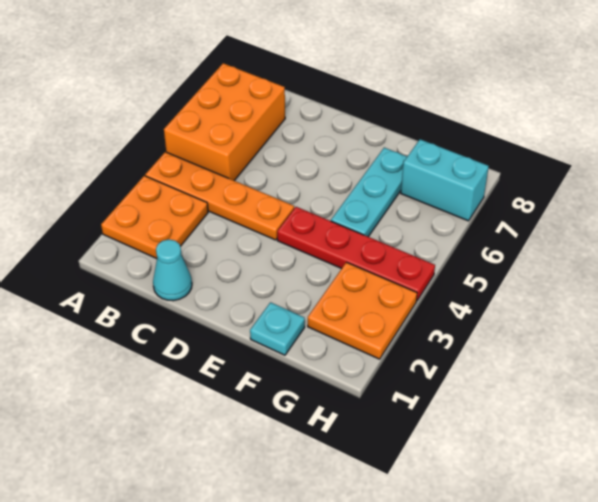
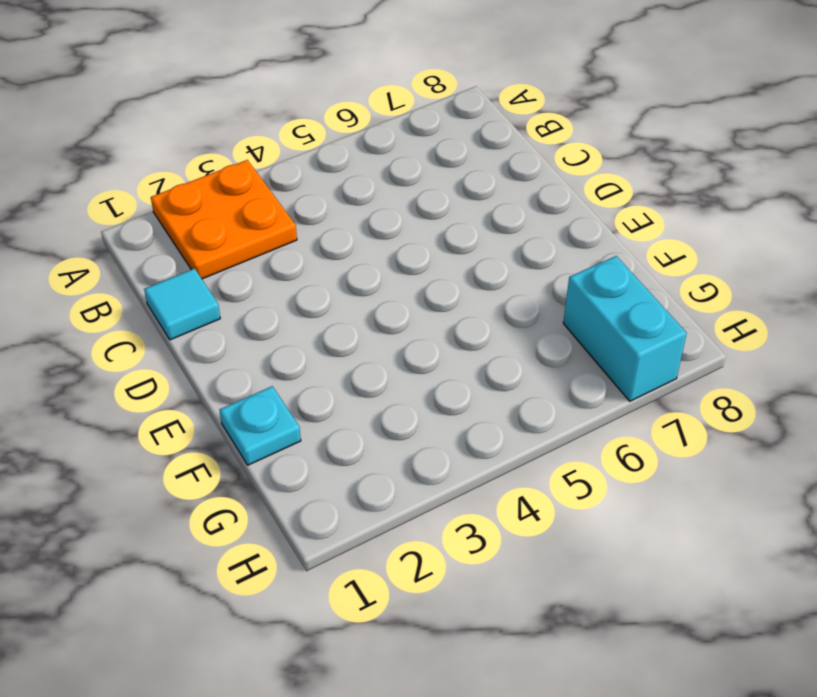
cyan tile C1 level 1 -> cyan cone C1 level 1
none -> orange plate A4:D4 level 1
none -> orange brick A5:B7 level 1

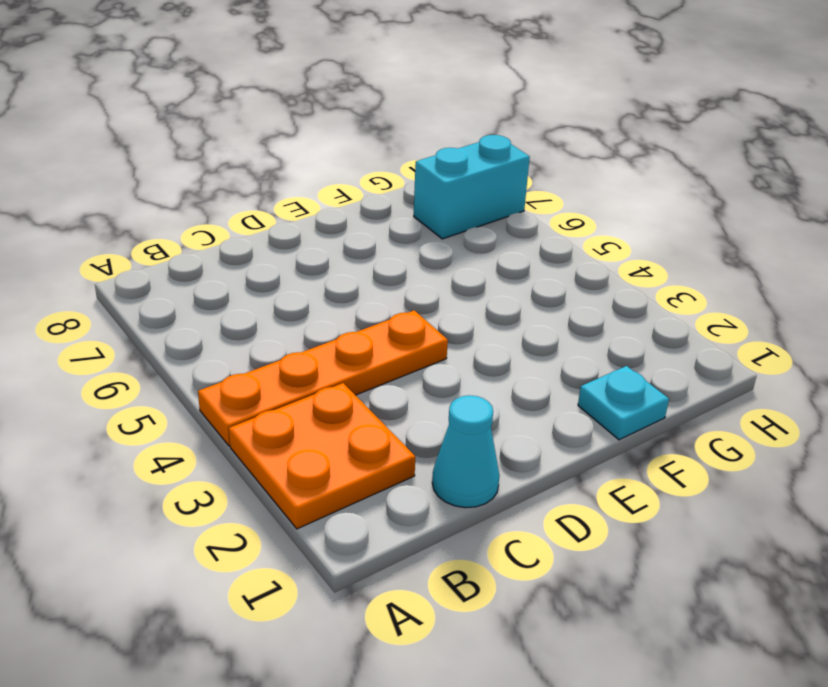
none -> orange brick A5:B7 level 1
none -> red plate E4:H4 level 1

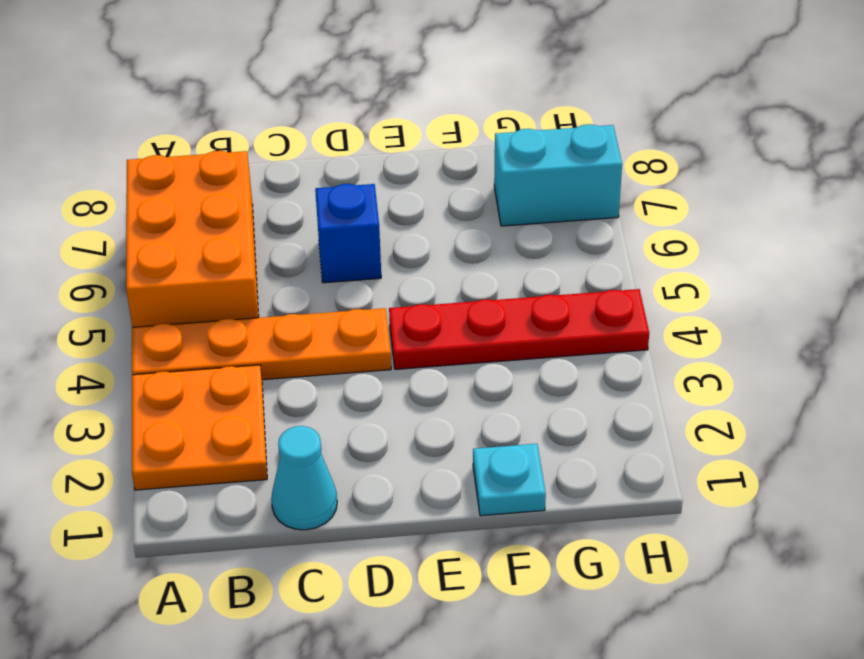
blue brick D6 level 1 -> none
none -> cyan plate F5:F7 level 1
none -> orange plate G2:H3 level 1

